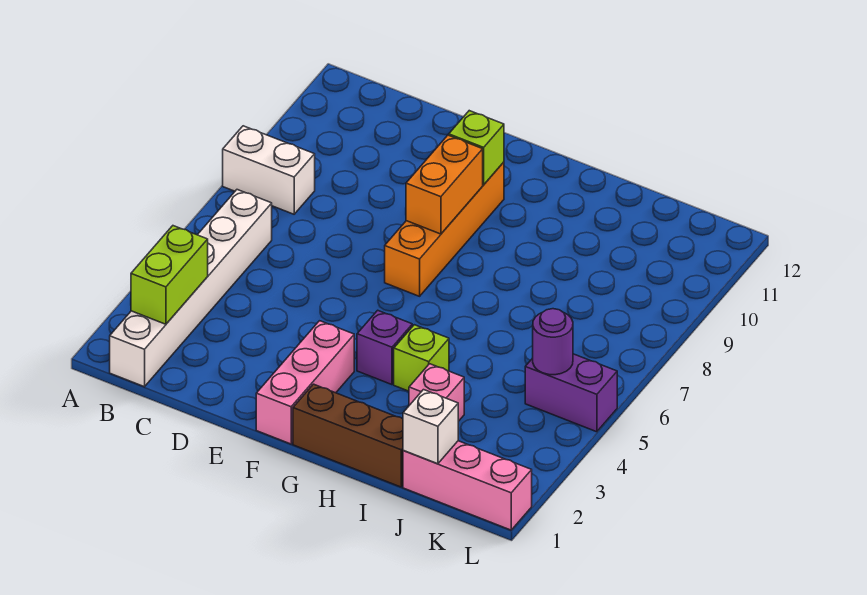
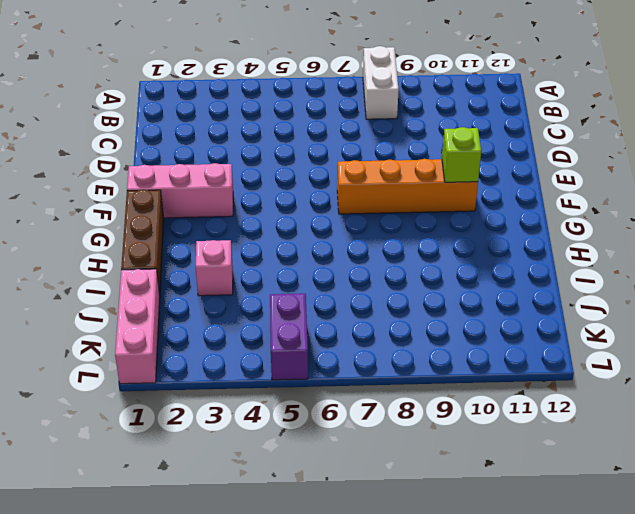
none -> white brick B1:B6 level 1
none -> purple brick G4 level 1
none -> lime brick H4 level 1

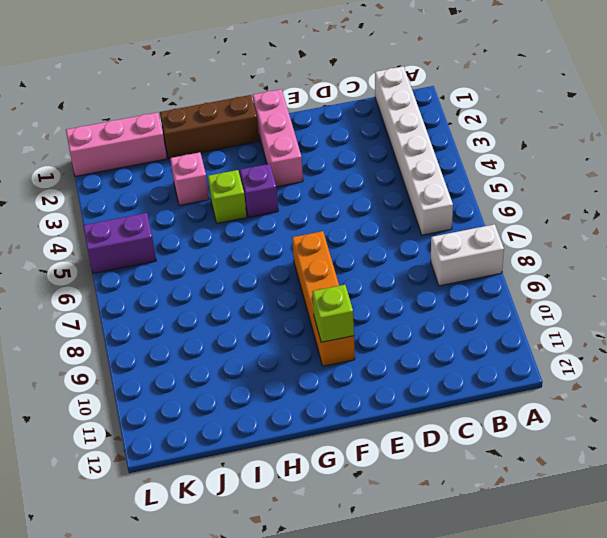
none -> lime brick B2:B3 level 2
none -> orange brick F8:F9 level 2
none -> white brick J1 level 2

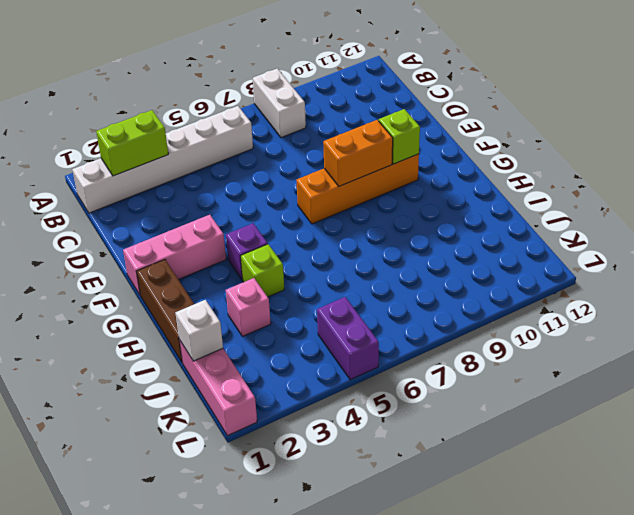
none -> purple round brick K5 level 2

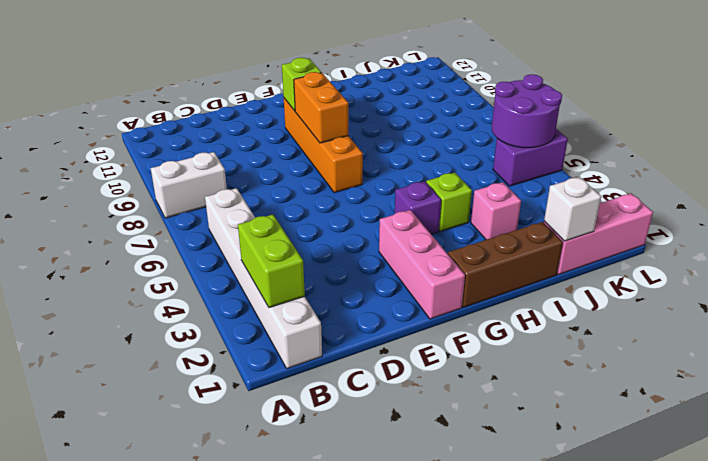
purple round brick K5:L6 level 2 -> purple round brick K5 level 2

